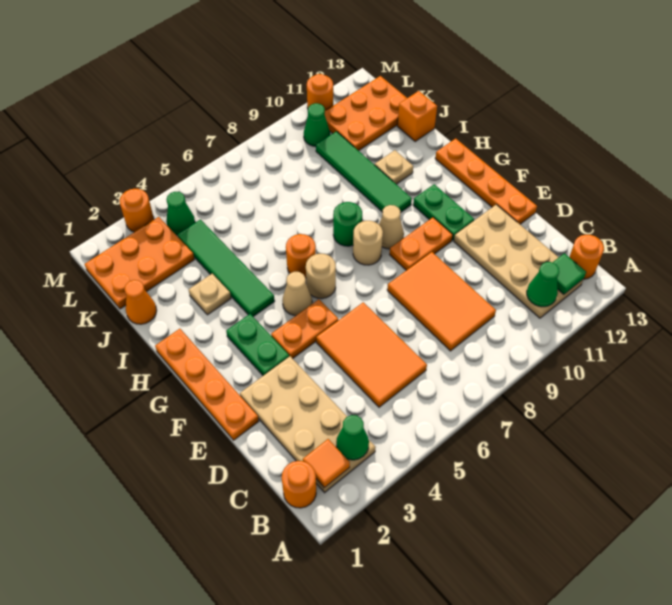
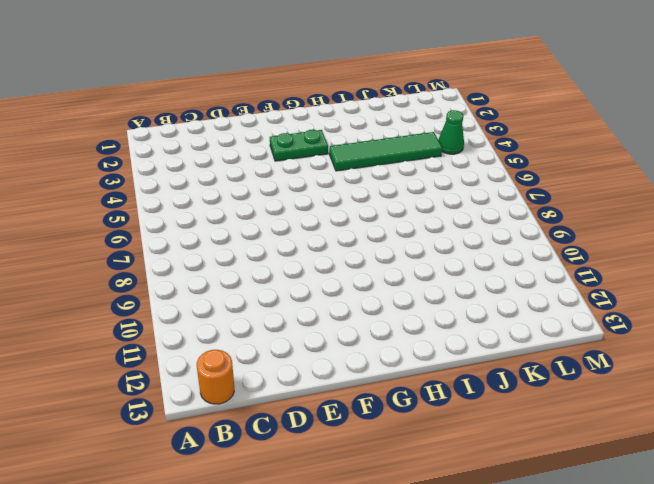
none -> orange round brick B1 level 1
none -> tan plate B2:E3 level 1
none -> tan plate B11:E12 level 1
none -> orange tile C5:E6 level 1

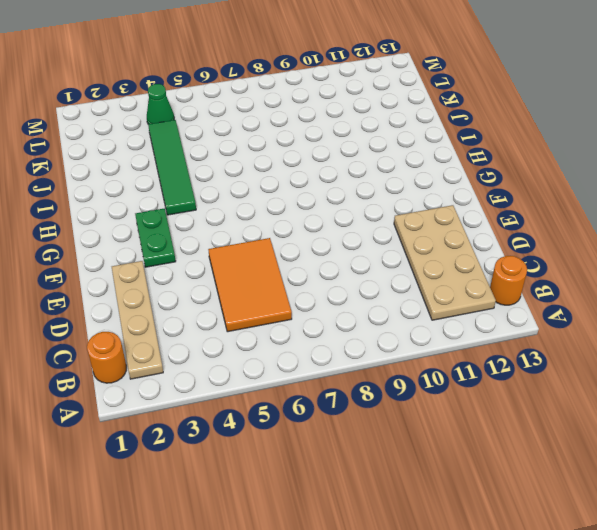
tan plate B2:E2 level 1 -> tan plate B2:E3 level 1
none -> orange tile C8:E9 level 1
none -> orange plate E1:H1 level 1
none -> orange plate E13:H13 level 1
none -> orange plate F4:F5 level 1

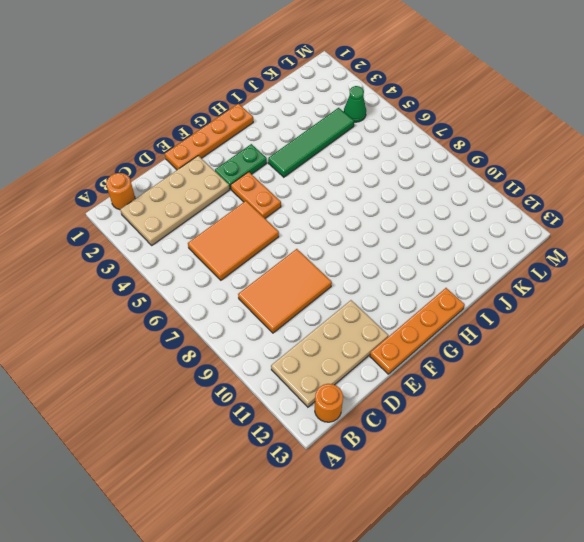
none -> orange plate F9:F10 level 1
none -> green plate F11:G11 level 1
none -> tan cone G5 level 1
none -> tan round brick G6 level 1

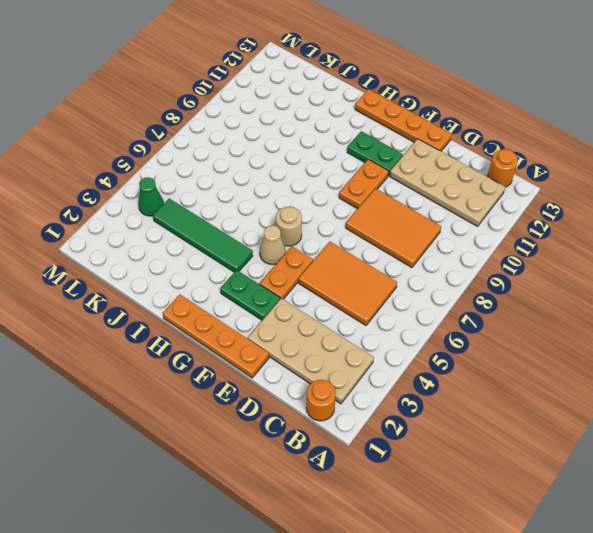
none -> tan round brick G8 level 1
none -> tan cone G9 level 1
none -> orange round brick H6 level 1
none -> green round brick H8 level 1

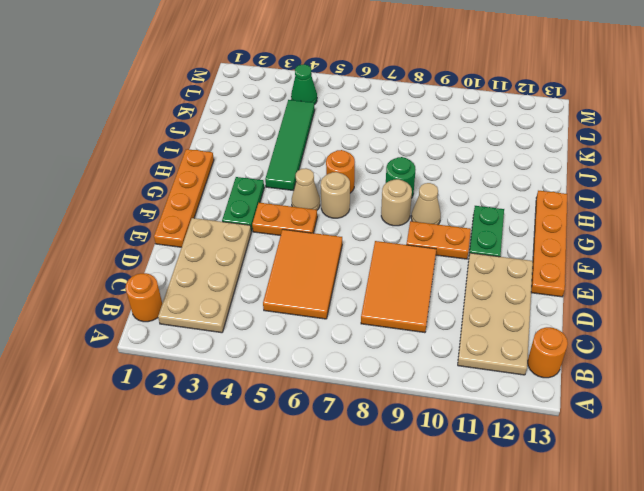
none -> green tile H10:K10 level 1
none -> tan plate I3 level 1
none -> tan plate I11 level 1
none -> orange cone J1 level 1

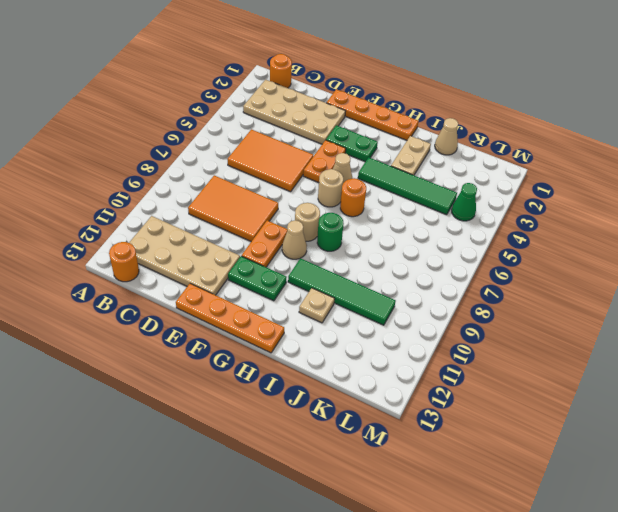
tan plate I2:I3 level 1 -> tan plate I3 level 1
tan cone J1 level 1 -> orange cone J1 level 1
none -> orange brick J13 level 1
none -> orange plate K1:L3 level 1
none -> orange plate K11:L13 level 1
none -> green cone L10 level 1

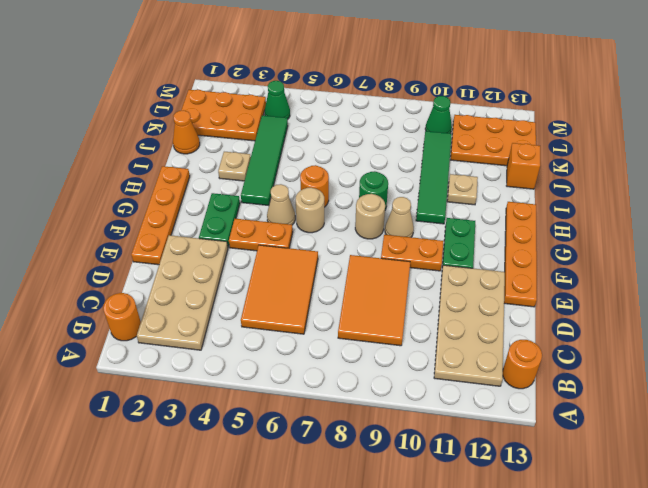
none -> orange round brick M3 level 1
none -> orange round brick M11 level 1
none -> orange tile B2 level 2
none -> green cone B3 level 2

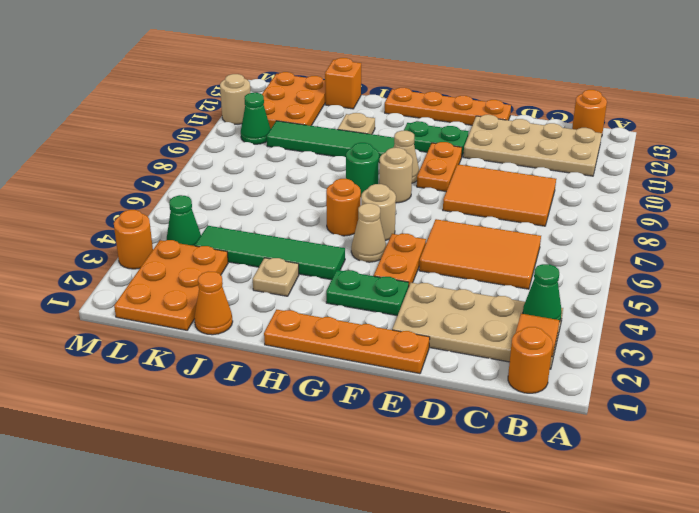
tan round brick M11 level 1 -> orange round brick M11 level 1
none -> green cone B11 level 2
none -> green tile B12 level 2

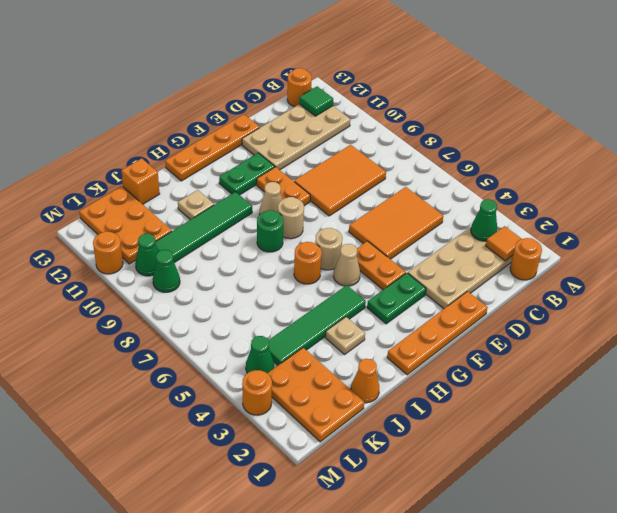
green cone L9 level 1 -> green cone B11 level 2

